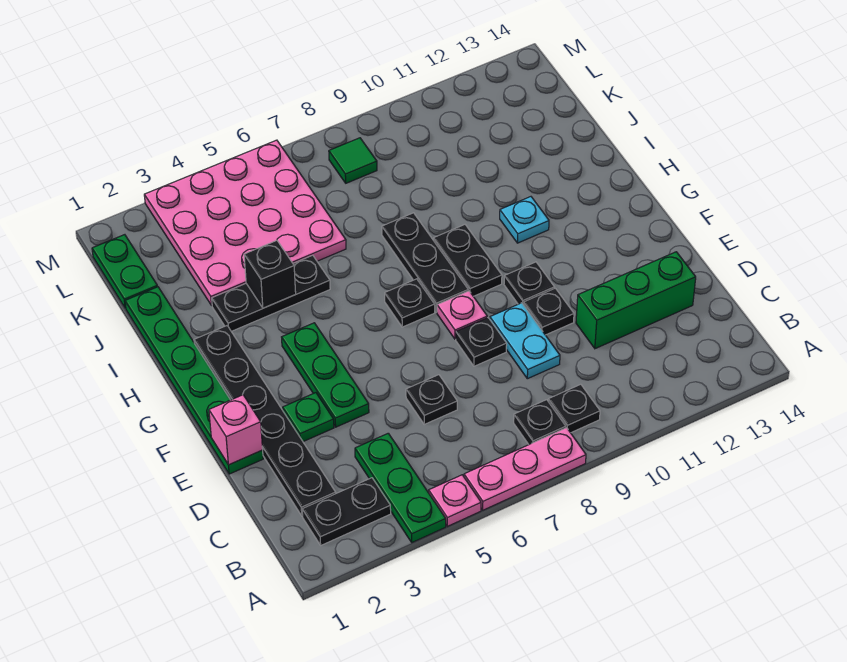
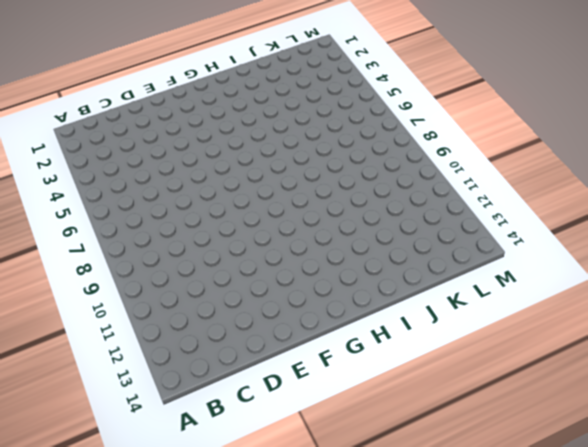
none -> green plate A4:C4 level 1
none -> pink plate A5 level 1
none -> pink plate A6:A8 level 1

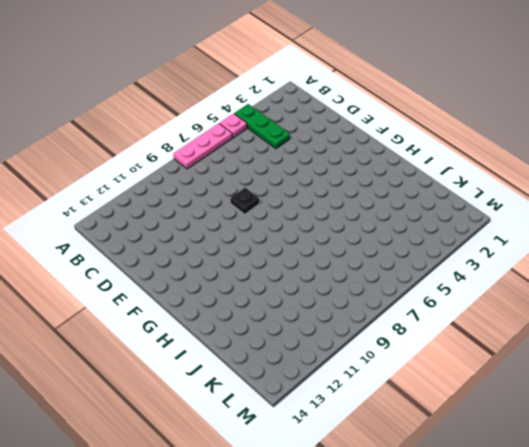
none -> black plate B2:B3 level 1
none -> black plate B8 level 1
none -> black plate B9 level 1

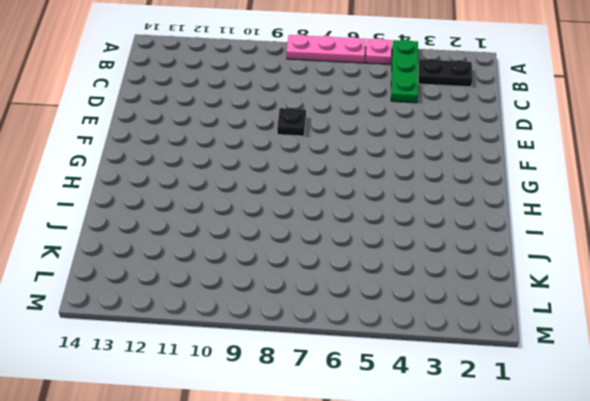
none -> black plate B8 level 1
none -> black plate B9 level 1
none -> black plate C2:H2 level 1

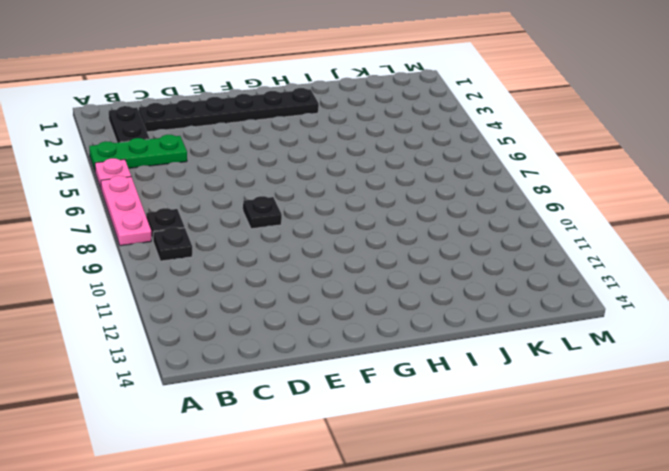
none -> black plate D6 level 1
none -> cyan plate D9:E9 level 1
none -> green brick D11:D13 level 1

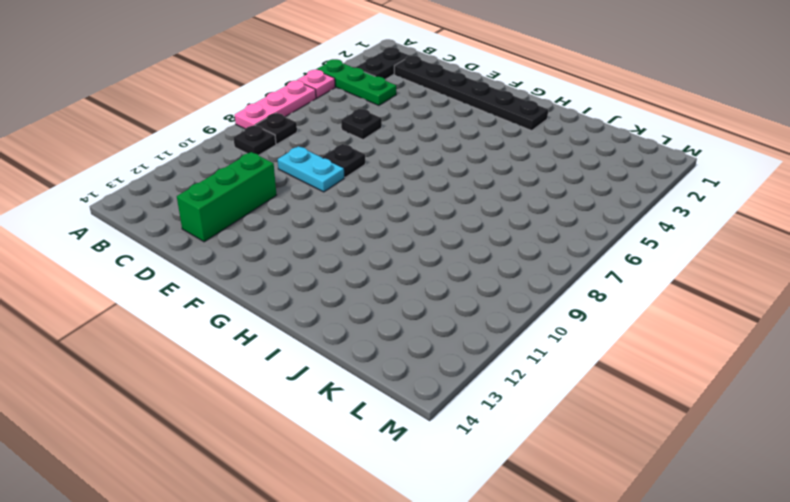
none -> green plate E1:J1 level 1
none -> green plate E3 level 1
none -> green plate E4:G4 level 1

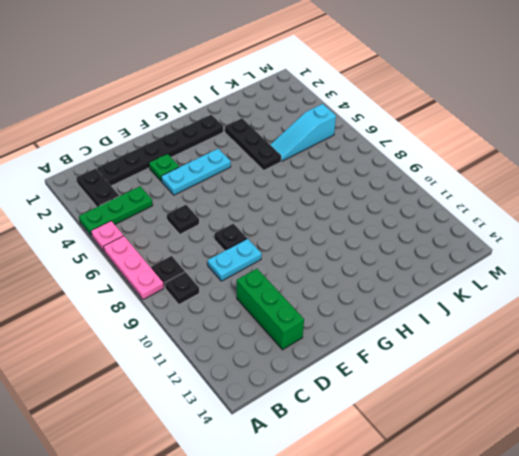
cyan plate E4:G4 level 1 -> green plate E4:G4 level 1
cyan slope J5:L5 level 1 top L -> pink plate J3:M6 level 1
none -> green plate E1:J1 level 1
none -> black plate E10 level 1
none -> pink plate F8 level 1

